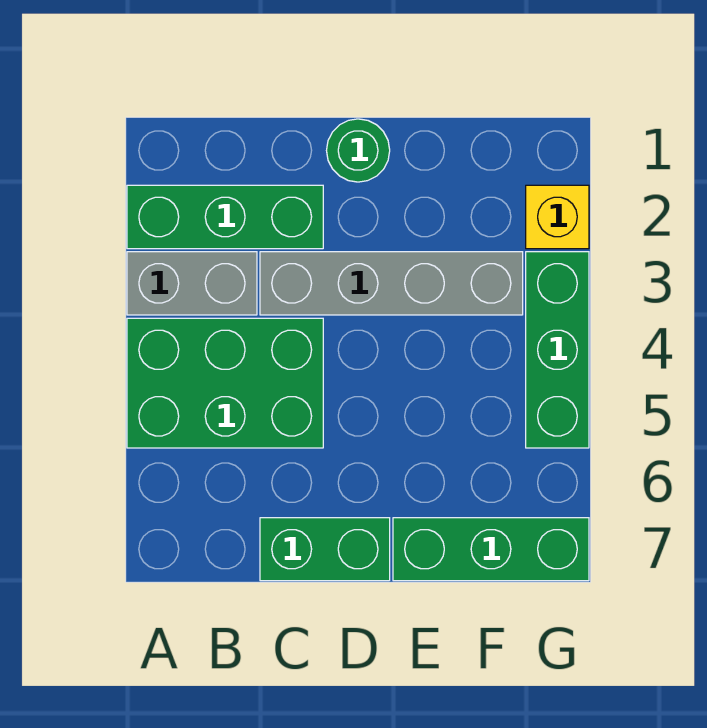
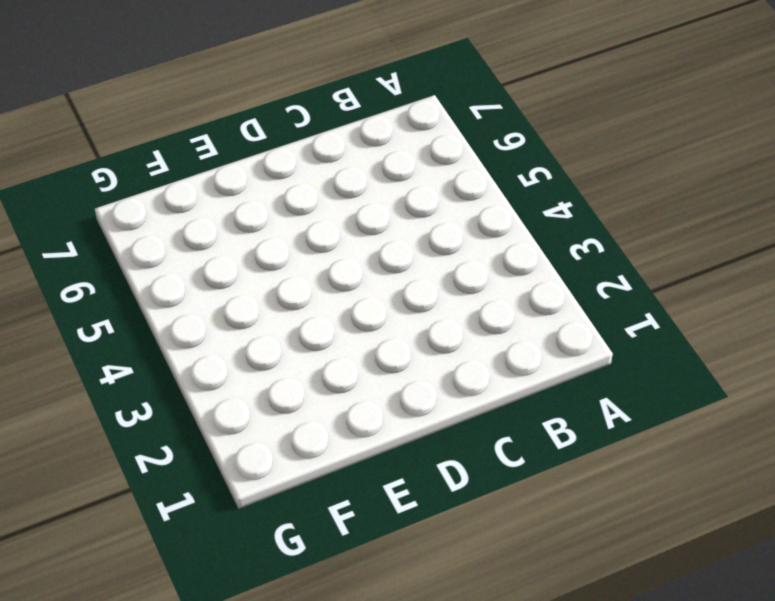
none -> green brick A2:C2 level 1
none -> grey brick A3:B3 level 1

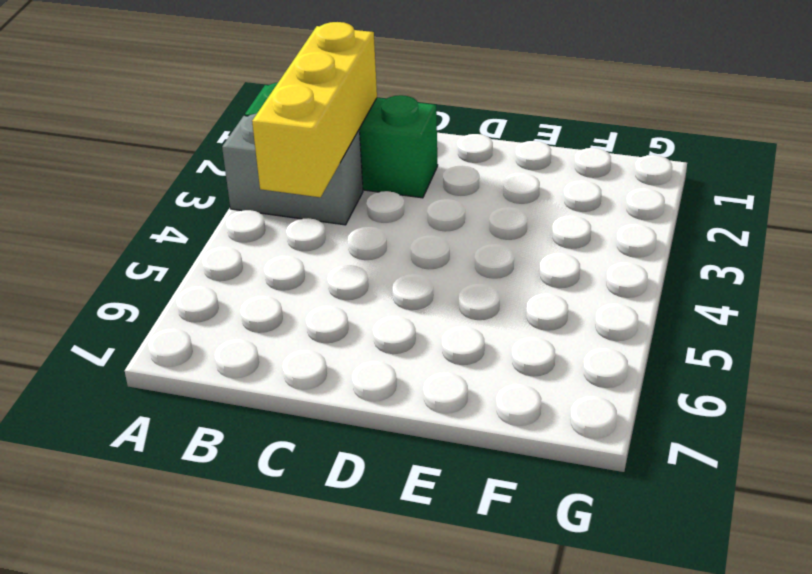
yellow brick B2:B4 level 2 -> none
none -> green brick A4:C5 level 1
none -> grey brick C3:F3 level 1

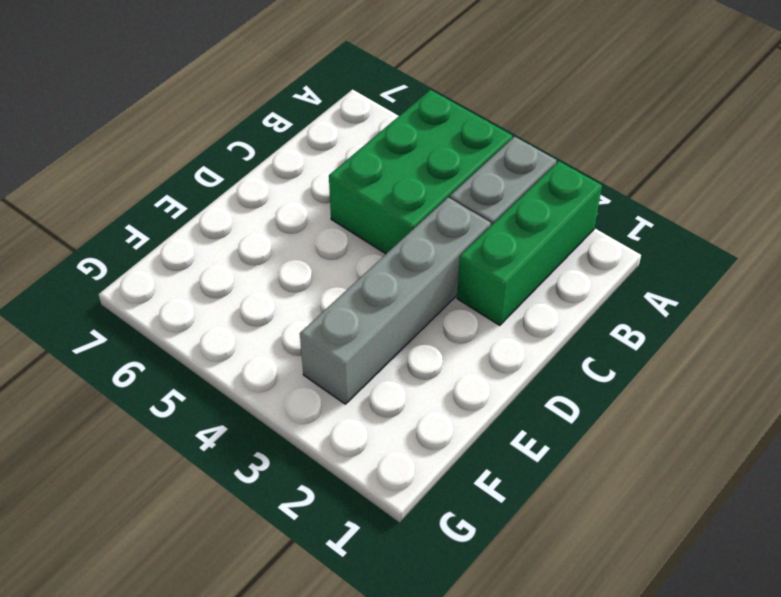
none -> green brick C7:D7 level 1
none -> green round brick D1 level 1

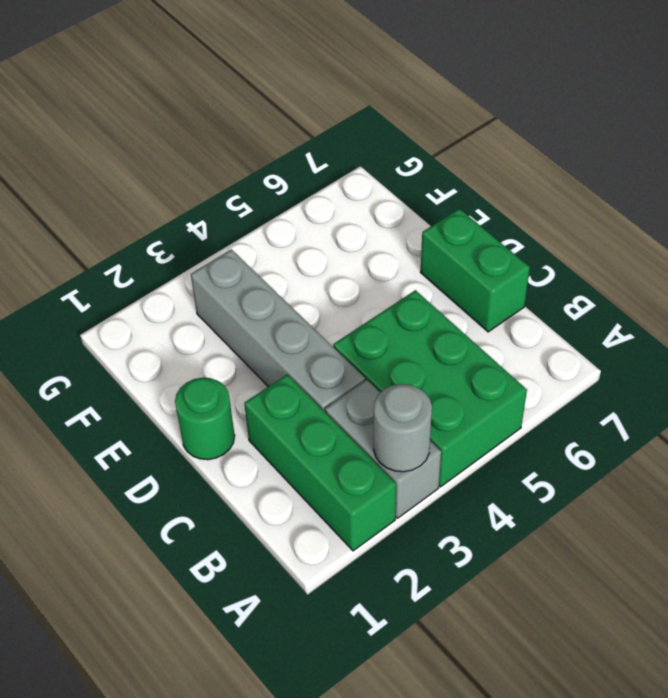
grey round brick A3 level 2 -> none
none -> green brick E7:G7 level 1
none -> yellow brick G2 level 1

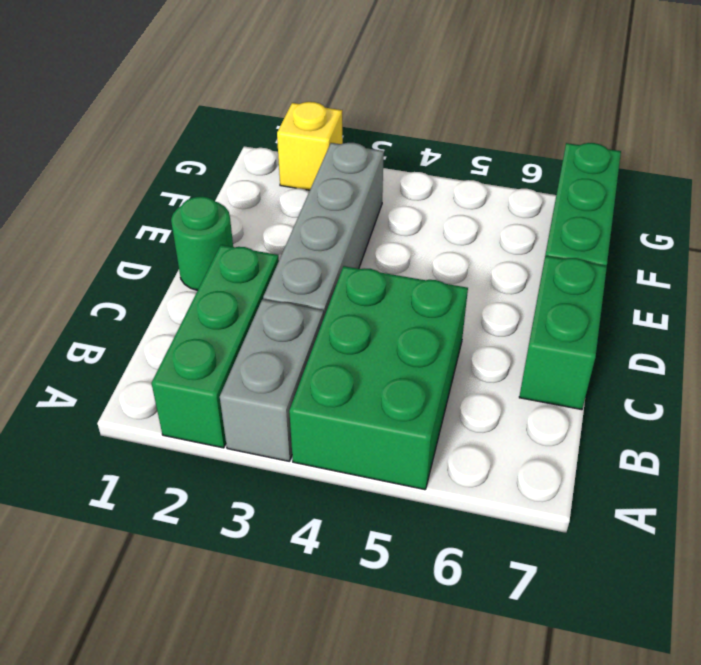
none -> green brick G3:G5 level 1

